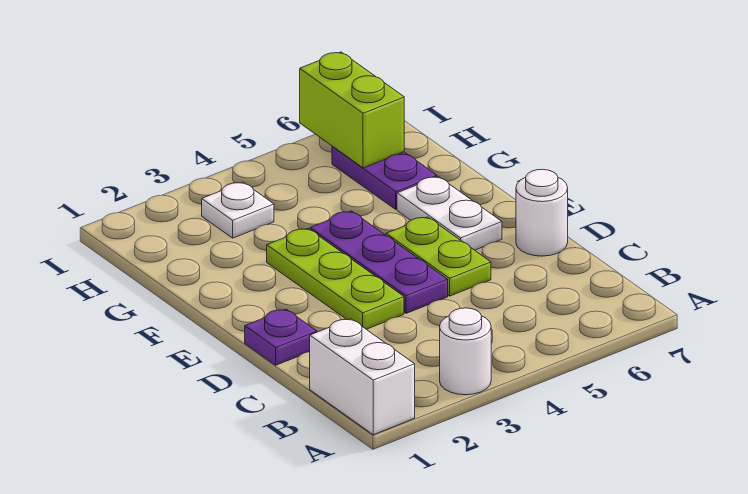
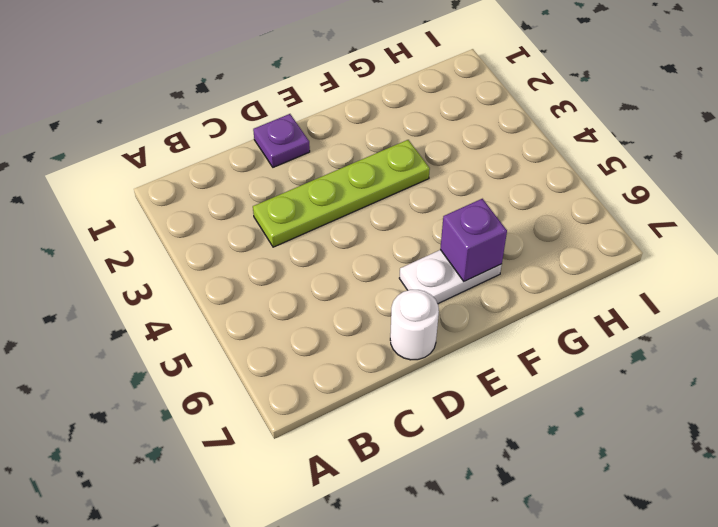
lime plate C3:F3 level 1 -> lime plate D3:F3 level 1
purple brick F6 level 2 -> none
none -> white brick A1:B1 level 1
none -> white round brick A3 level 1

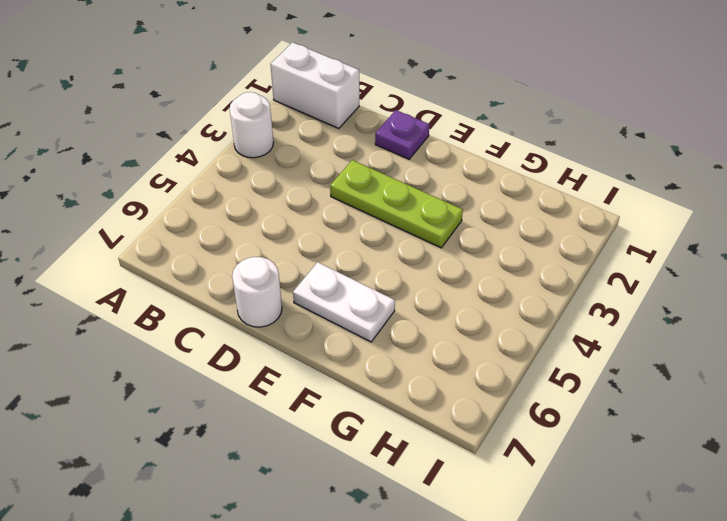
none -> purple plate D4:F4 level 1
none -> lime plate D5:E5 level 1

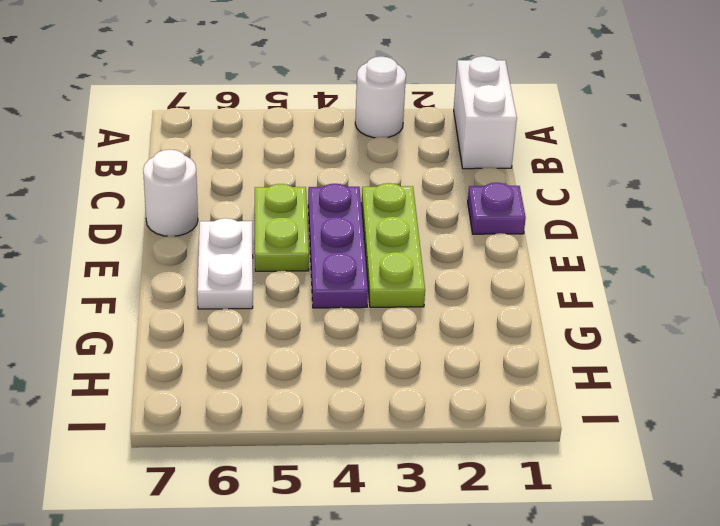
none -> purple plate G6:H6 level 1
none -> white plate H3 level 1

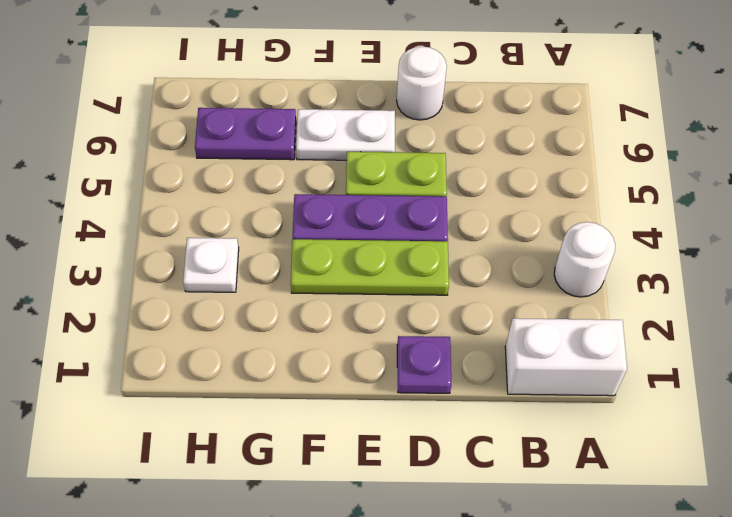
none -> lime brick H6:I6 level 2

